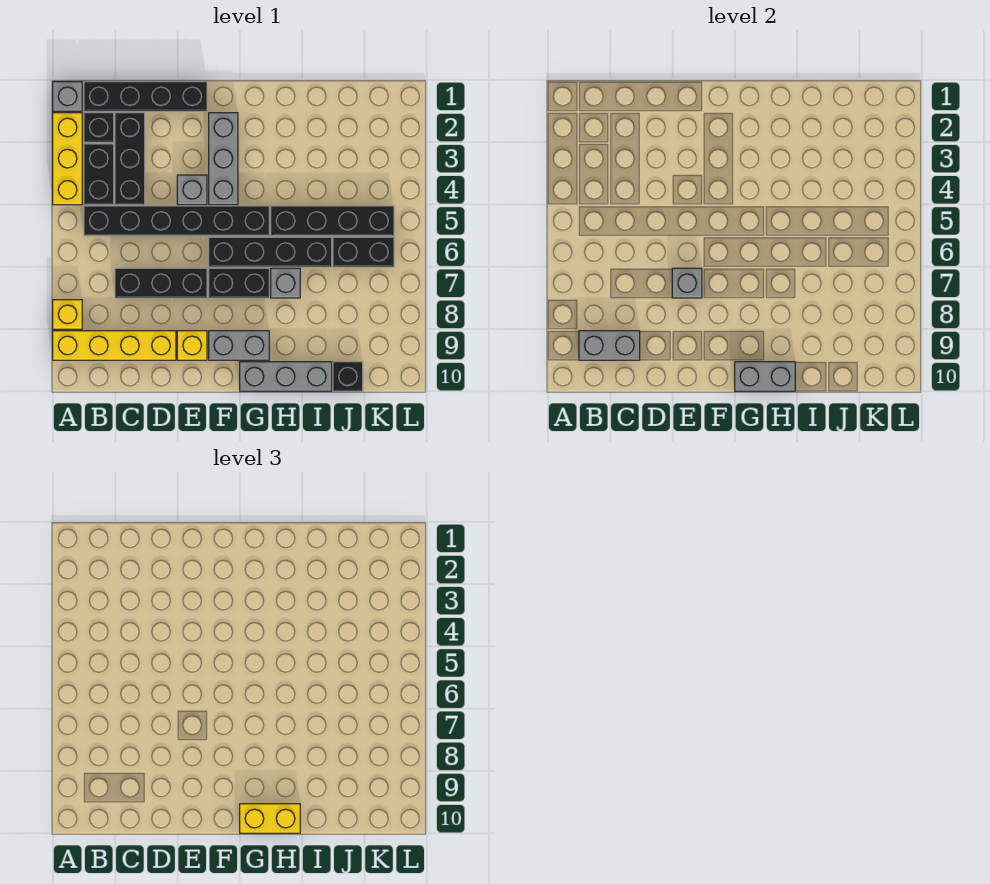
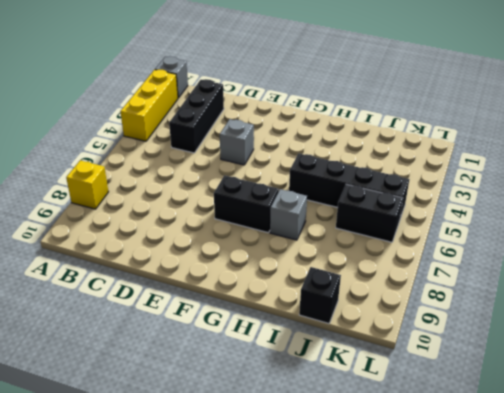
none -> yellow brick A9:D9 level 1
none -> black brick B1:E1 level 1
none -> black brick B2 level 1

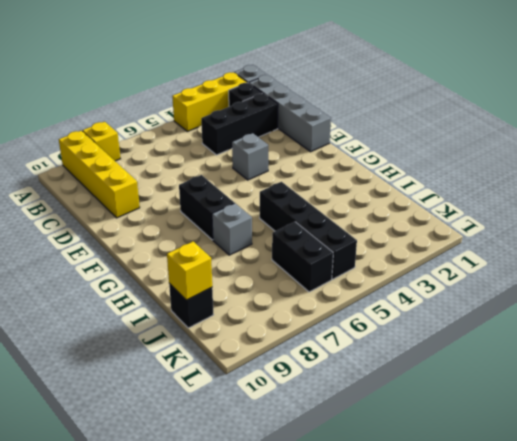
grey brick B1:E1 level 1 -> black brick B1:E1 level 1
yellow brick J10 level 2 -> yellow brick E9 level 1
none -> black brick B3:B4 level 1
none -> black brick B5:G5 level 1
none -> black brick C7:E7 level 1

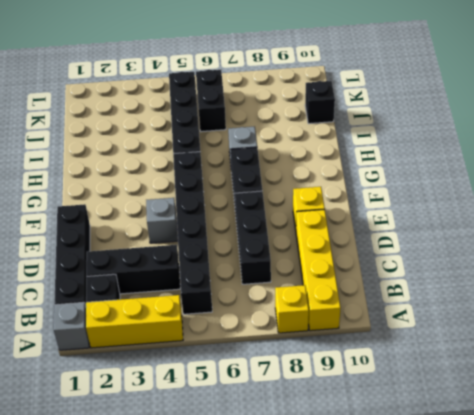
none -> black brick B3:B4 level 1
none -> grey brick F2:F4 level 1
none -> black brick F6:I6 level 1

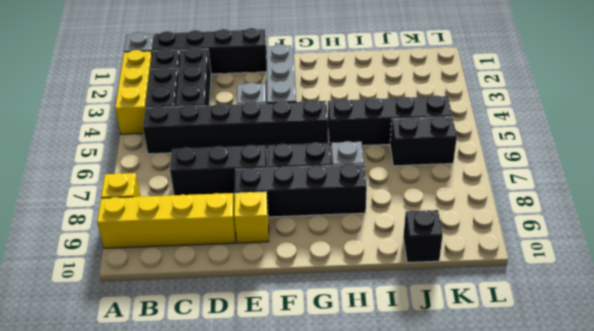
black brick E8:H8 level 1 -> black brick F6:I6 level 1
none -> grey brick F9:G9 level 1
none -> grey brick G10:I10 level 1
none -> grey brick B9:C9 level 2

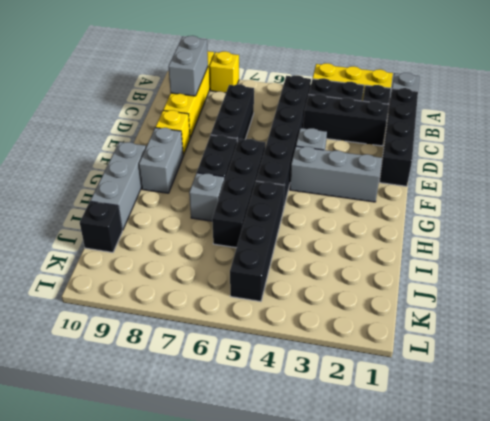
none -> black brick J6:K6 level 1
none -> grey brick E7 level 2
none -> grey brick G10:H10 level 2

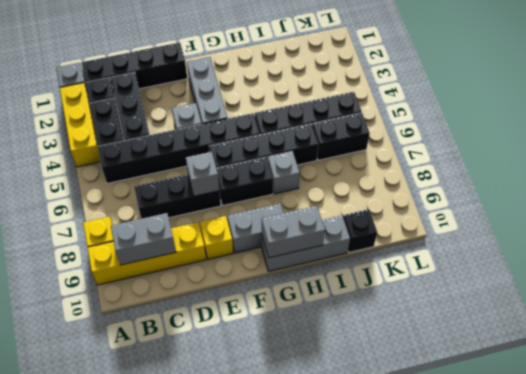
none -> yellow brick G10:H10 level 3

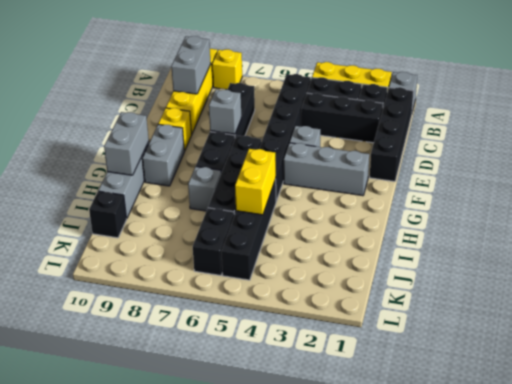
yellow brick H5:I5 level 2 -> yellow brick G10:H10 level 3

